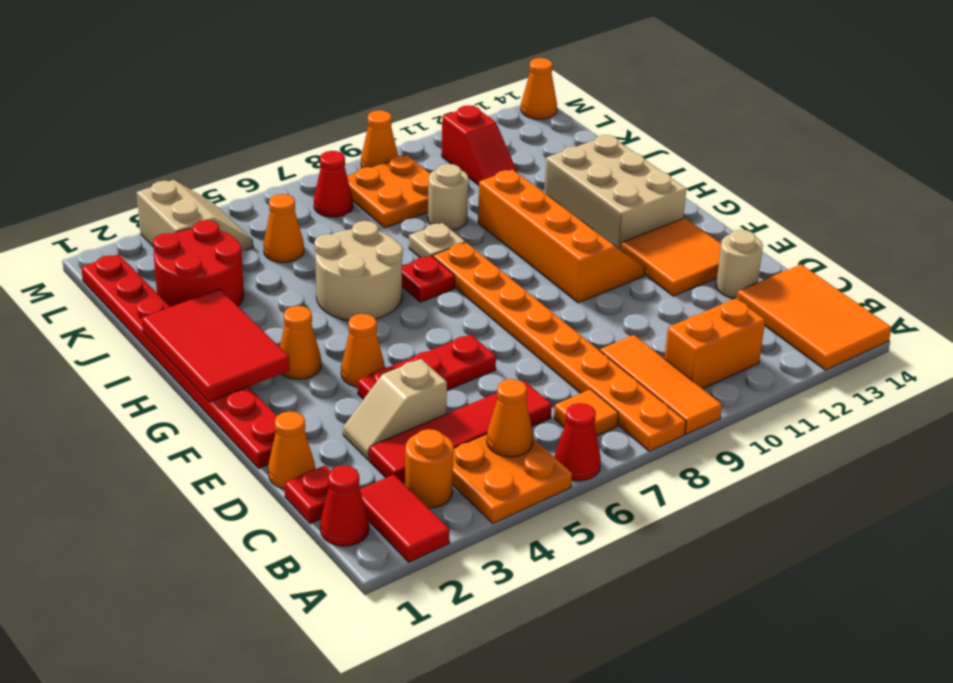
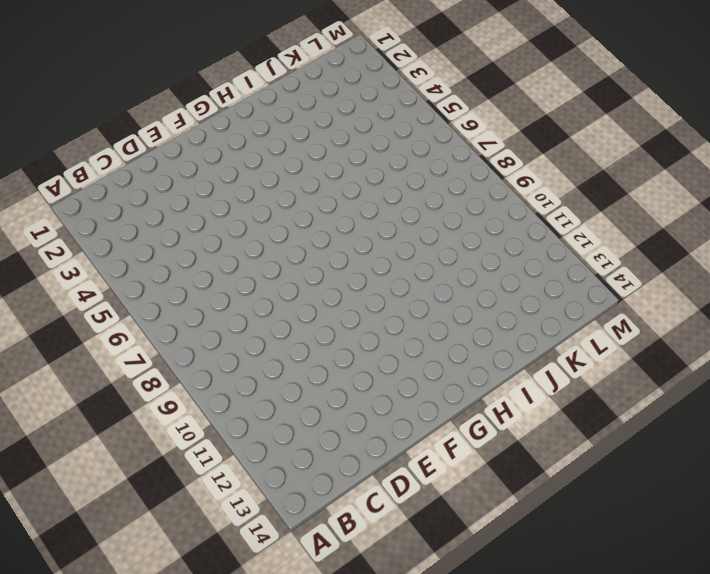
none -> red tile A2:B2 level 1
none -> orange plate A4:B5 level 1
none -> red cone A6 level 1
none -> orange plate A8:H8 level 1

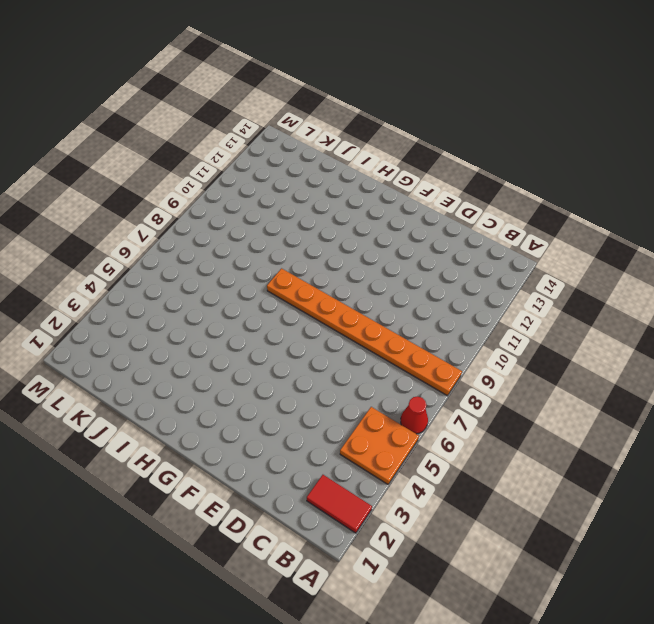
none -> orange tile A9:C9 level 1
none -> orange tile A13:C14 level 1
none -> red cone B1 level 1
none -> orange round brick B3 level 1

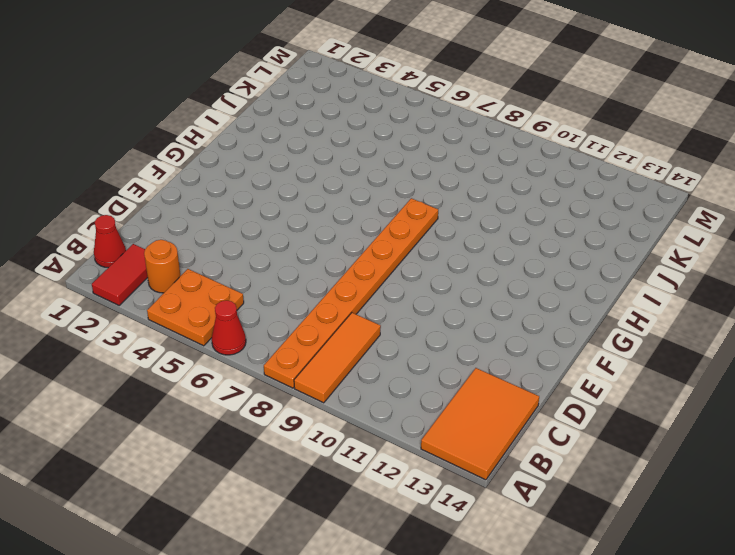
none -> orange tile B7 level 1
none -> orange brick B10:B11 level 1
none -> red plate C1 level 1
none -> red tile C3:C6 level 1

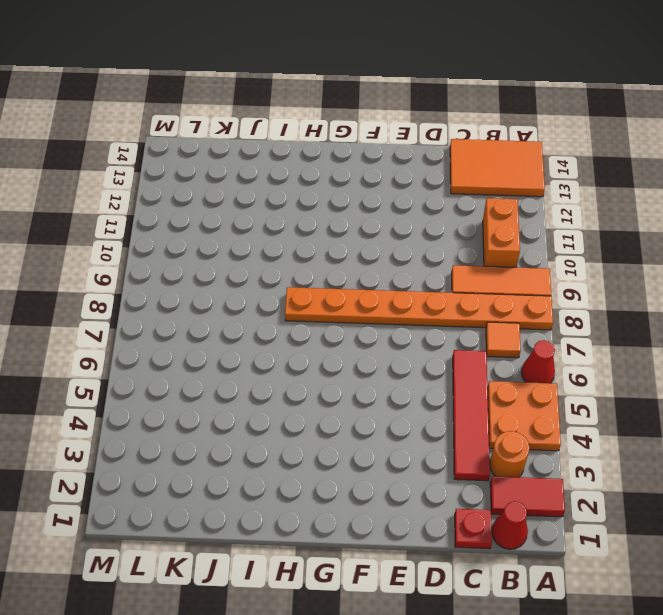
none -> orange cone D1 level 1
none -> tan slope D3:D4 level 1 top 4
none -> tan round brick D13 level 1
none -> red plate E1:L1 level 1

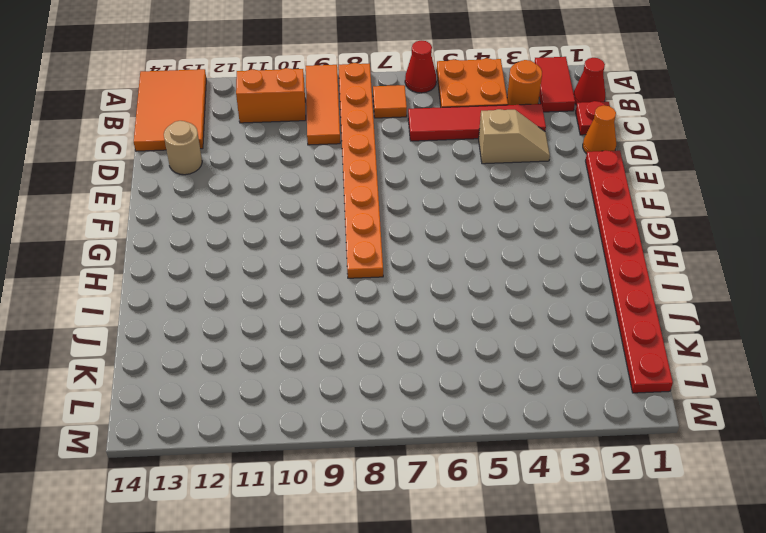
none -> red plate E4:E6 level 1
none -> orange tile E12:F13 level 1
none -> orange cone F4 level 1
none -> orange slope F10:I11 level 1 top 10

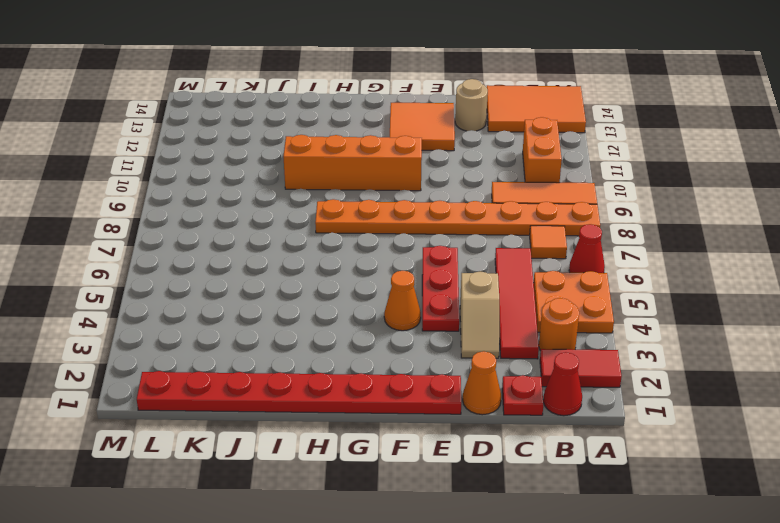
none -> orange cone G3 level 1
none -> tan brick G12:I13 level 1
none -> tan round brick H5:I6 level 1
none -> red plate H7 level 1

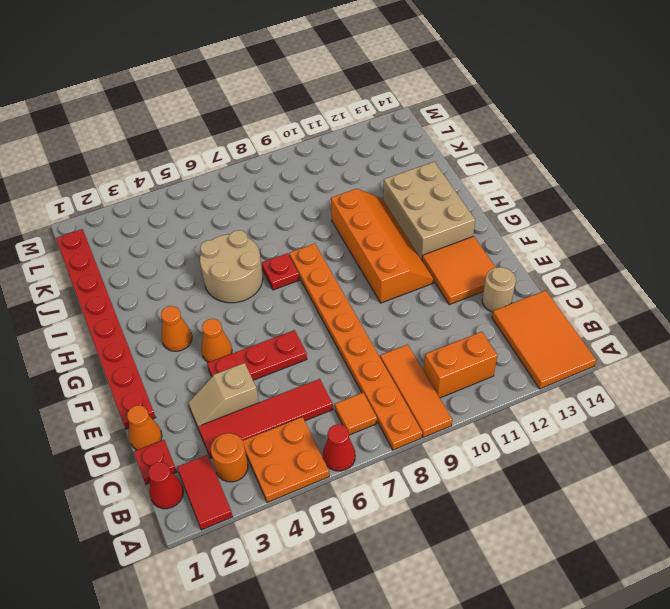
none -> tan plate I8 level 1
none -> red round brick J2:K3 level 1
none -> tan round brick J9 level 1
none -> orange cone K5 level 1

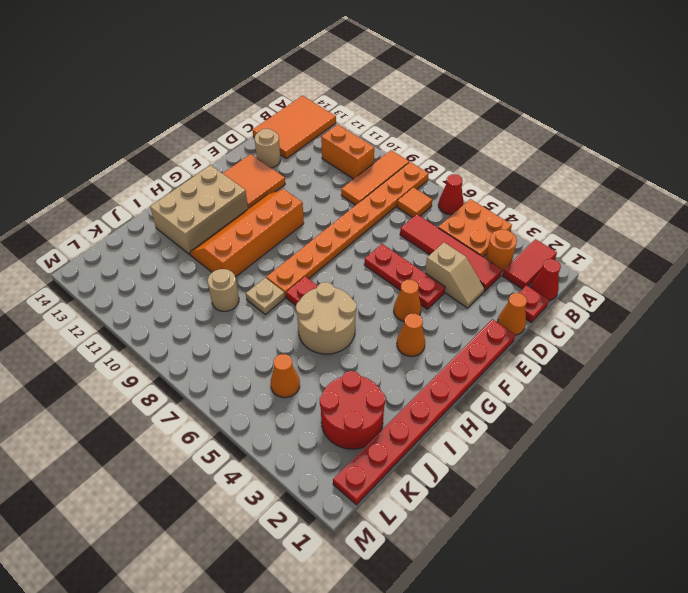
none -> orange plate K8:L9 level 1
none -> red slope K11:L11 level 1 top L
none -> tan slope L3:M4 level 1 top 3
none -> red cone L7 level 1

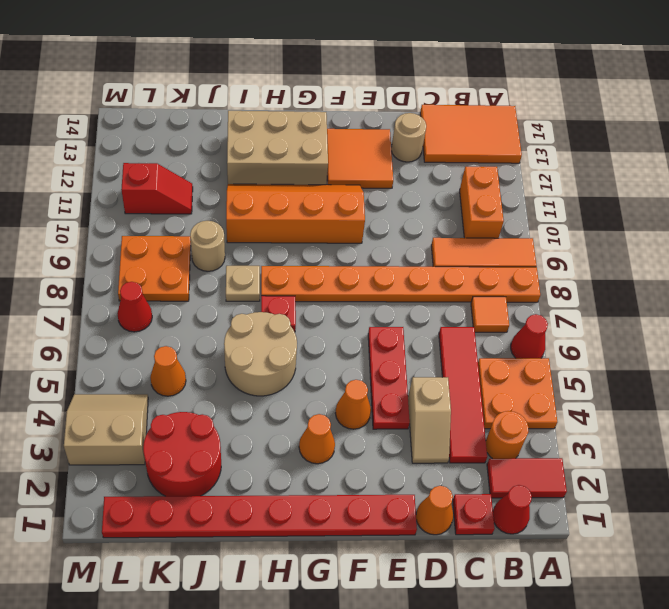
none -> orange cone M9 level 1
none -> orange cone M14 level 1
none -> orange cone B5 level 2
none -> red tile G1:I2 level 2

